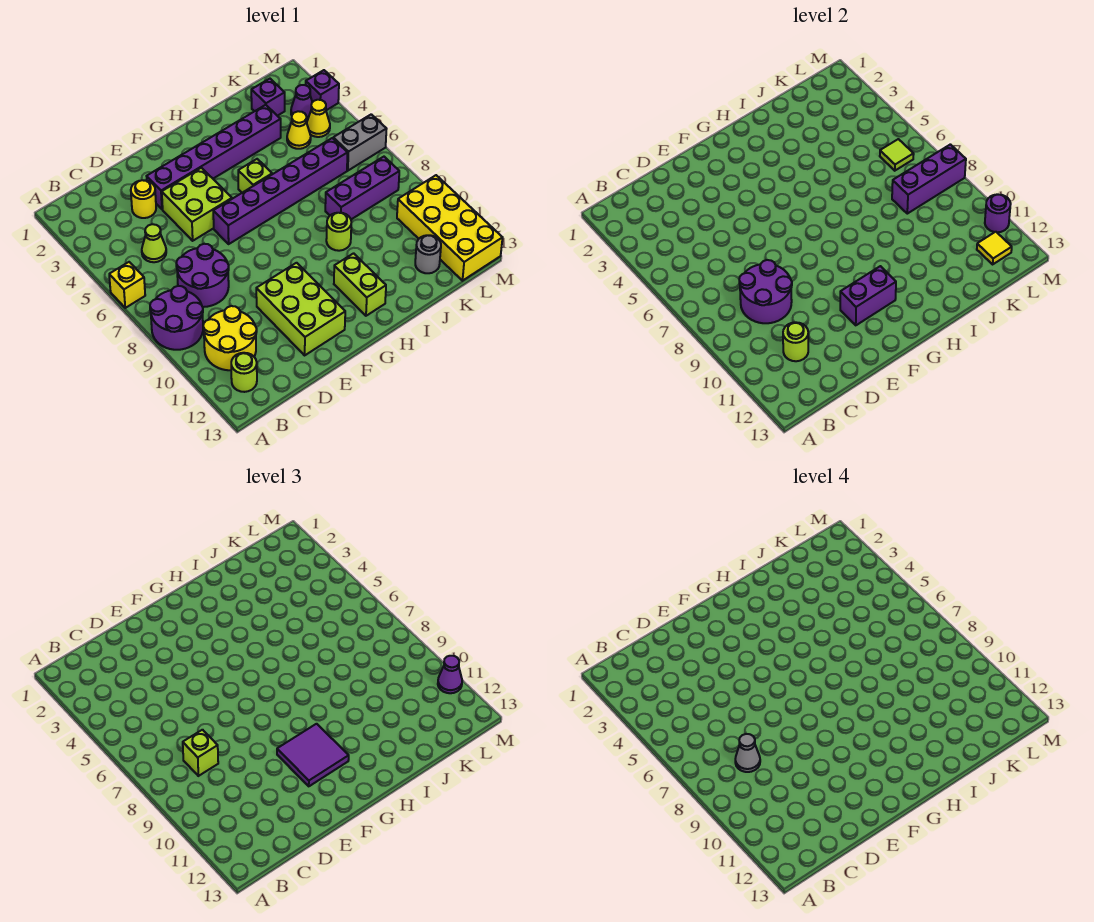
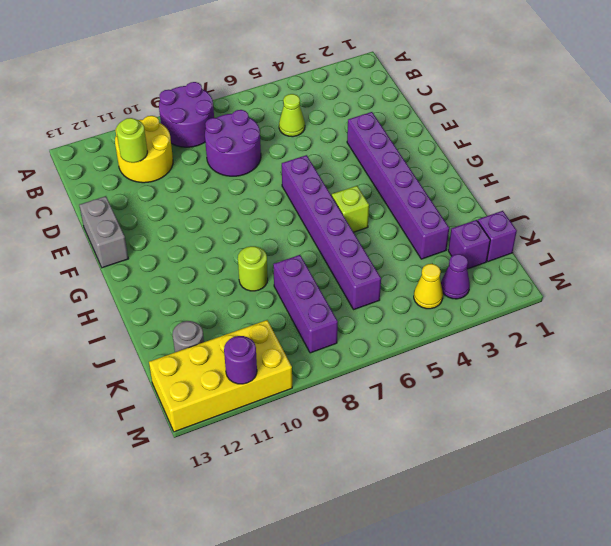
grey brick E13:F13 level 1 -> grey brick L6:M6 level 1
purple brick K1 level 1 -> purple brick M3 level 1
none -> yellow brick A6 level 1
none -> lime round brick B12 level 1
none -> yellow round brick D3 level 1
none -> lime brick E4:F5 level 1

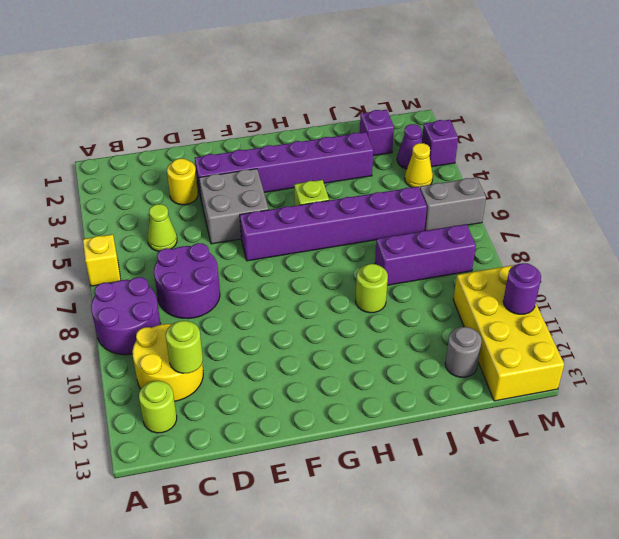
grey brick E4:F5 level 1 -> lime brick E4:F5 level 1
none -> lime brick E10:F12 level 1
none -> lime brick H11:H12 level 1
none -> yellow cone K4 level 1
none -> purple round brick C8:D9 level 2

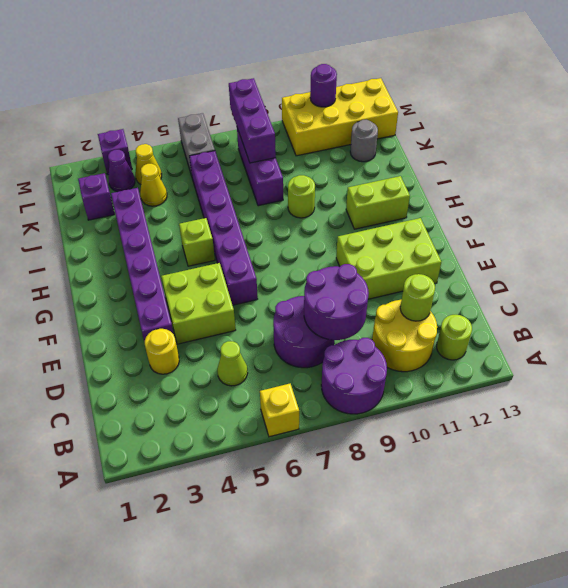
none -> purple brick F11:G11 level 2
none -> lime tile L6 level 2
none -> yellow tile L12 level 2
none -> lime brick C8 level 3

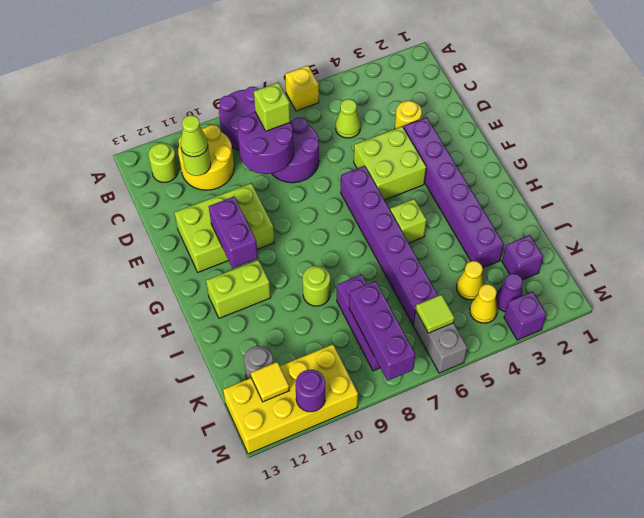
lime cone C11 level 3 -> none
none -> purple tile F10:G11 level 3
none -> purple cone M11 level 3
none -> grey cone C8 level 4

